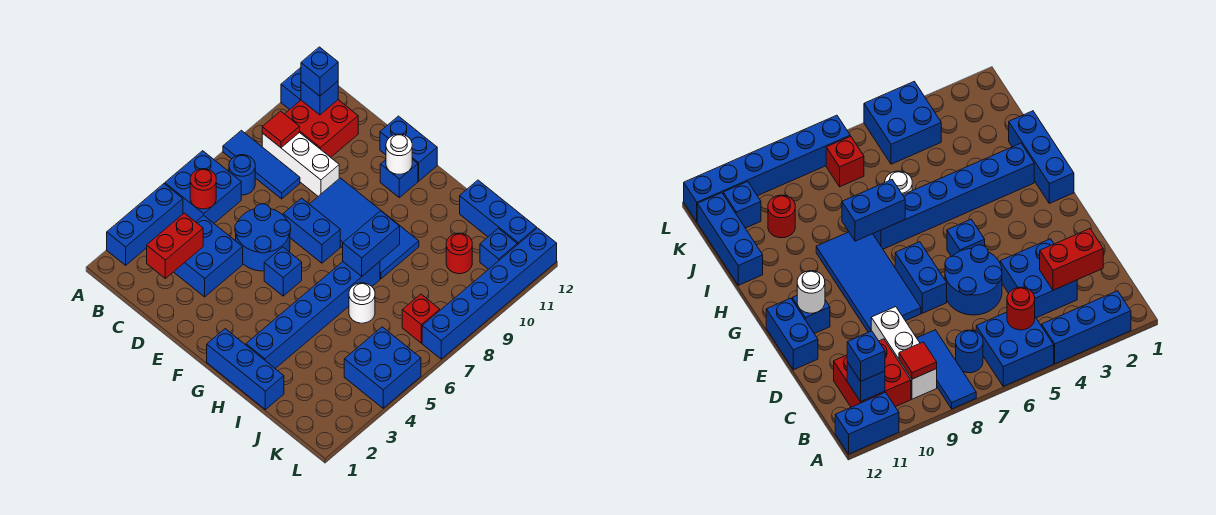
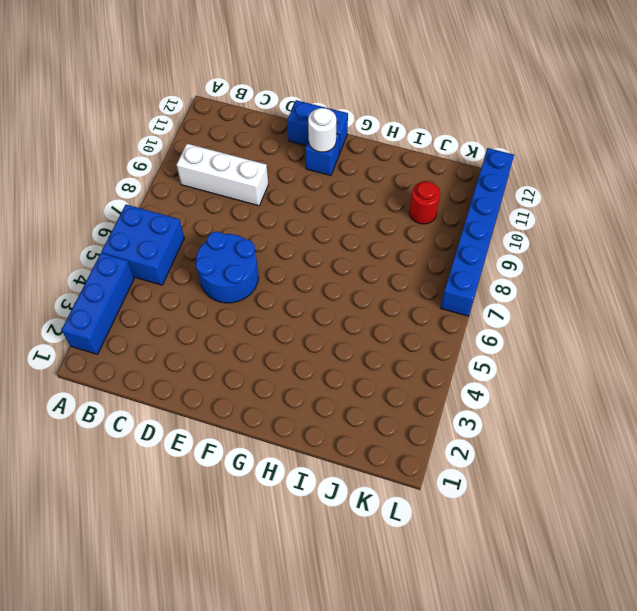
none -> blue tile A8:C8 level 1
none -> blue brick A11:A12 level 1
none -> blue round brick B7 level 1
none -> red brick B10:C11 level 1

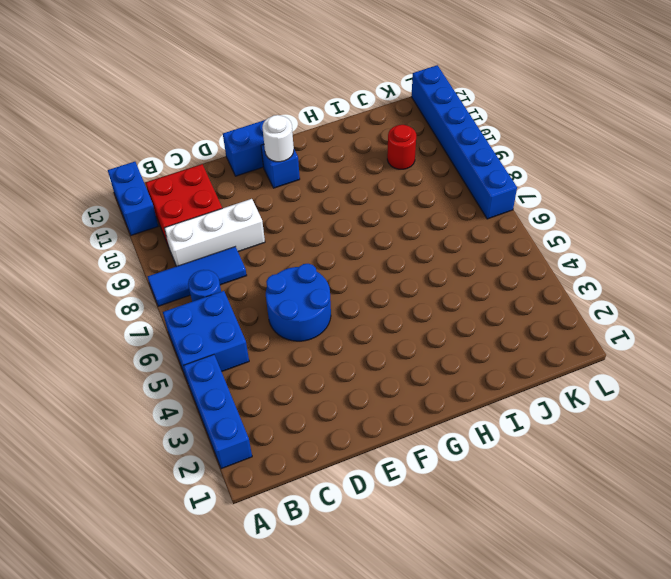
none -> blue brick C3:D4 level 1
none -> blue brick E7:F7 level 1
none -> blue tile E8:H9 level 1
none -> blue brick F5 level 1

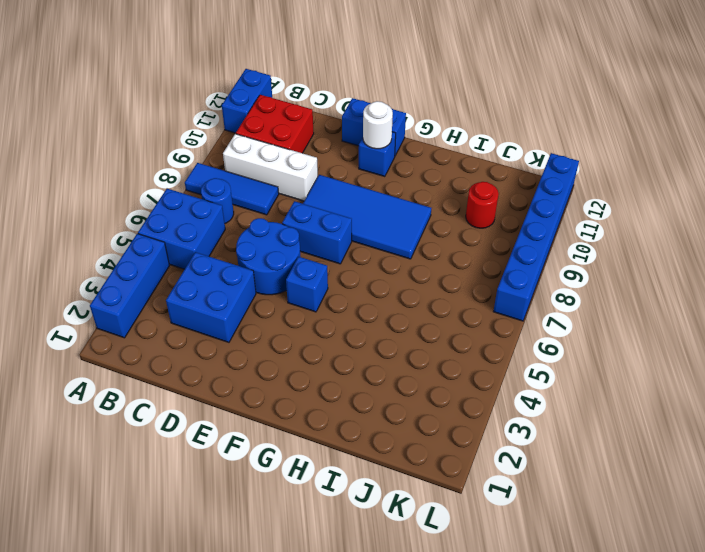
none -> blue brick G1:I1 level 1
none -> blue brick H2:H7 level 1
none -> white round brick I6 level 1
none -> blue brick I12:K12 level 1

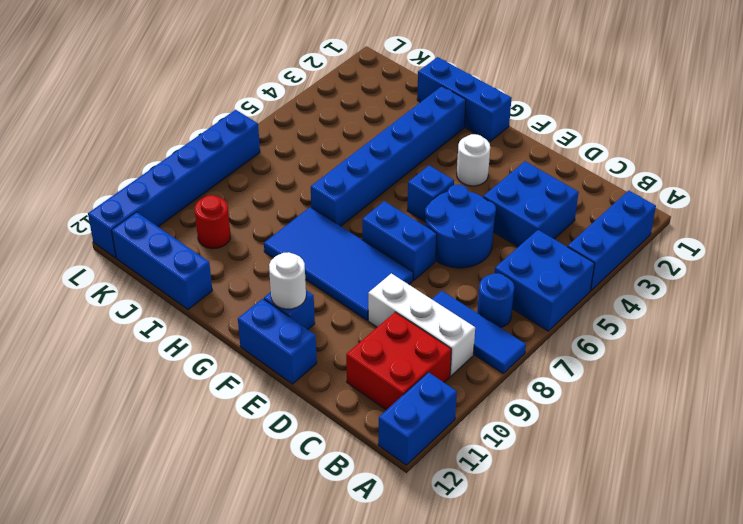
white round brick F3 level 1 -> white round brick I6 level 1
none -> blue brick K4:L5 level 1
none -> red brick K7 level 1
none -> blue brick K11 level 1
none -> red round brick B5 level 2

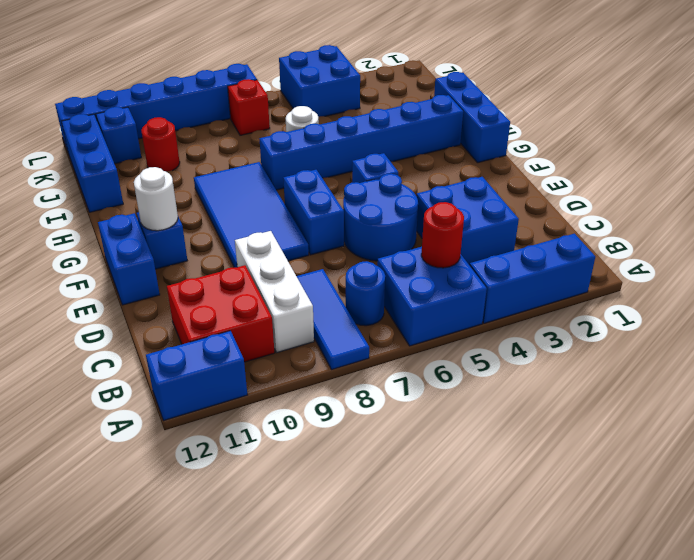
none -> red tile B9 level 2
none -> blue brick B11 level 2
none -> red brick C2:C3 level 2
none -> blue brick H7:H8 level 2

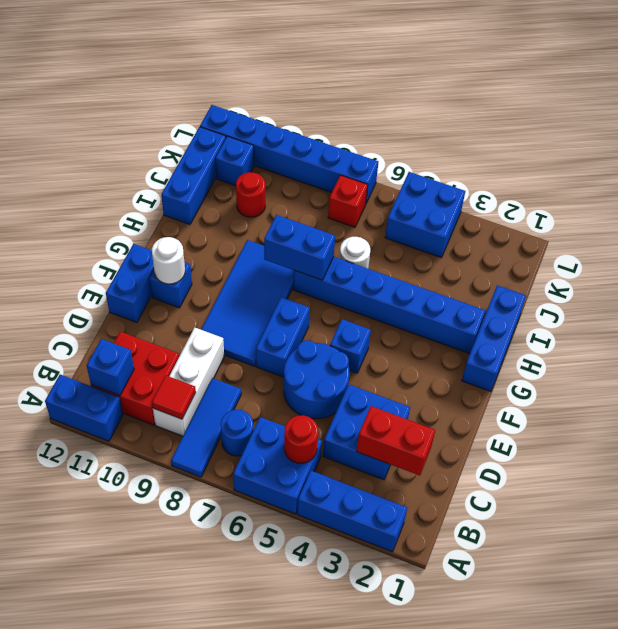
none -> blue brick B11 level 3

